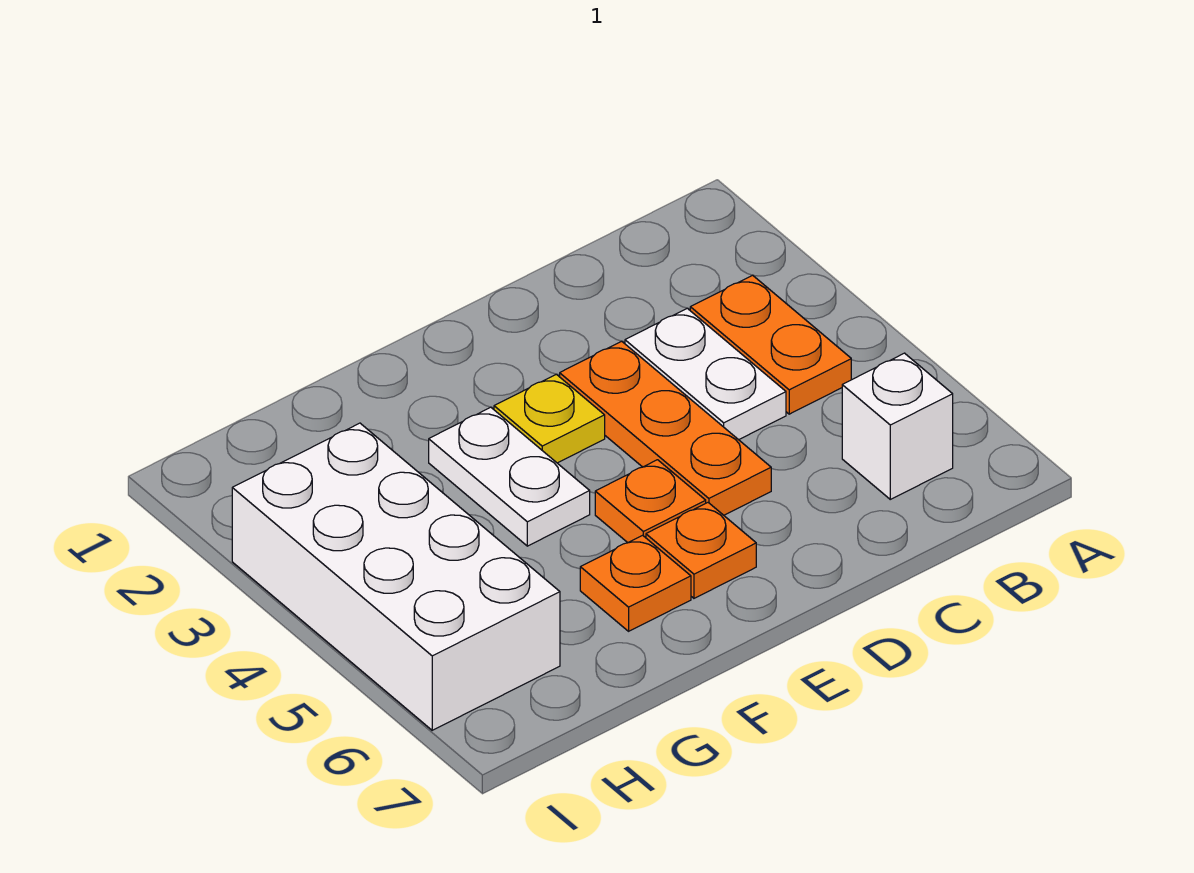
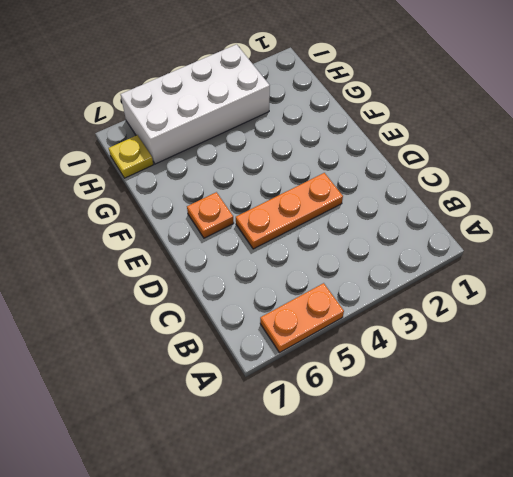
orange plate A5:A6 level 1 -> orange plate B3:B4 level 1
yellow plate H7 level 1 -> yellow plate E3 level 1
none -> white brick B6 level 1
none -> white plate C3:C4 level 1

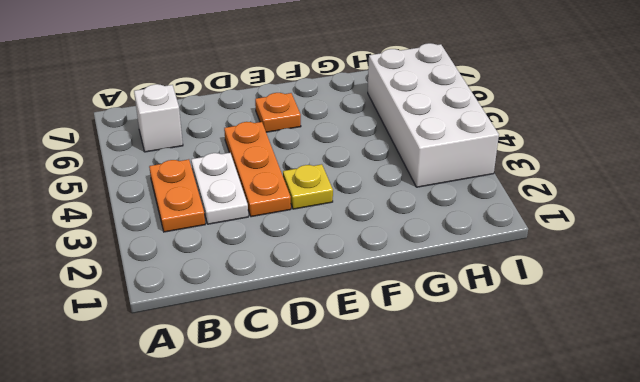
none -> orange plate E5 level 1
none -> white plate F3:F4 level 1

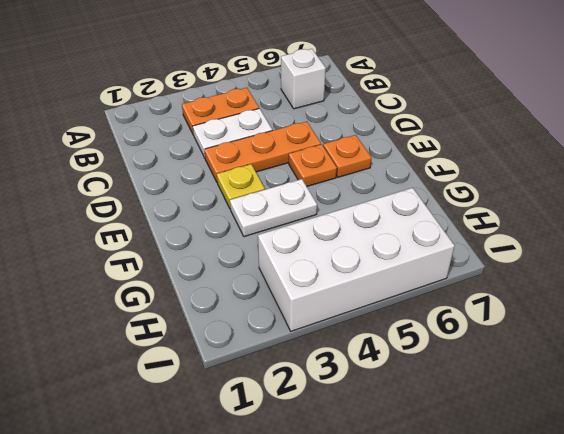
none -> orange plate F6 level 1

